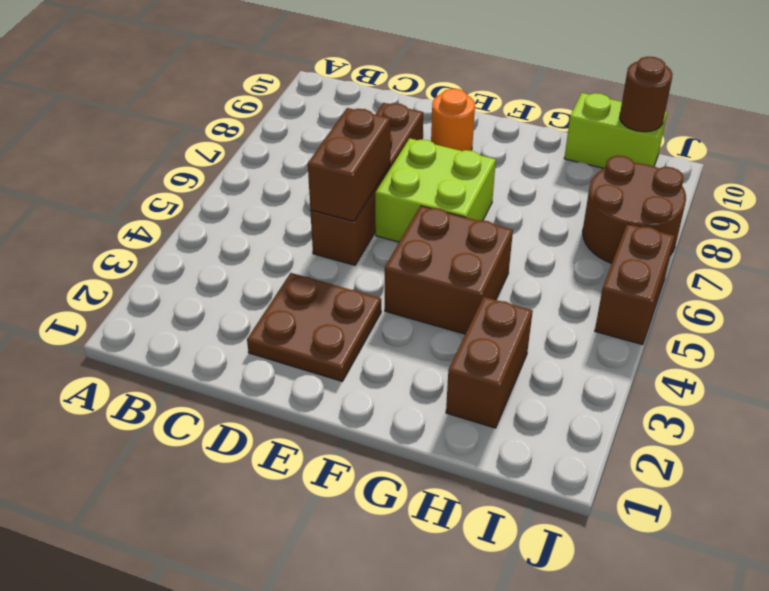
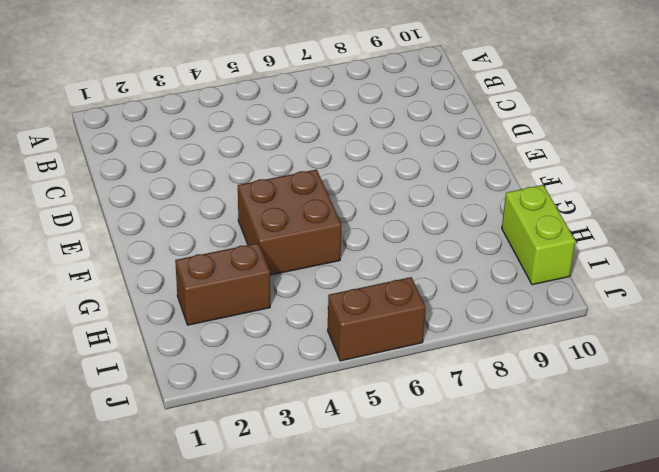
none -> brown plate D2:E3 level 1
none -> brown brick D5:D8 level 1

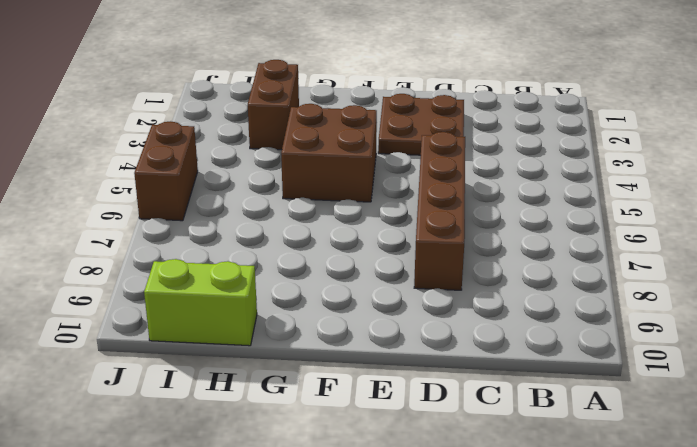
none -> lime brick E6:F7 level 1
none -> orange round brick E9 level 1

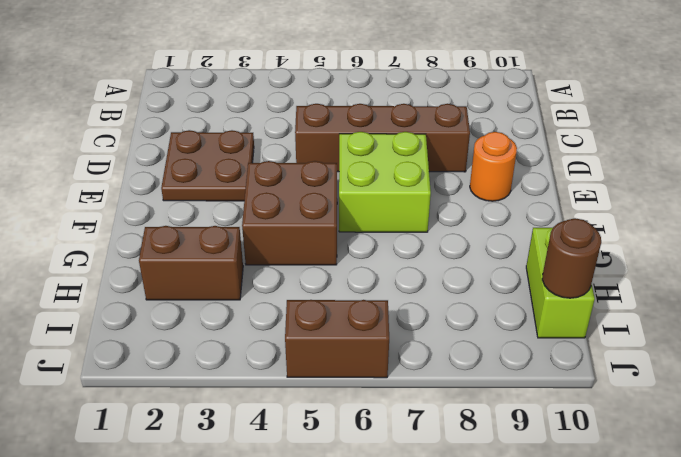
none -> brown round brick I7:J8 level 1
none -> brown brick D5:D6 level 2

